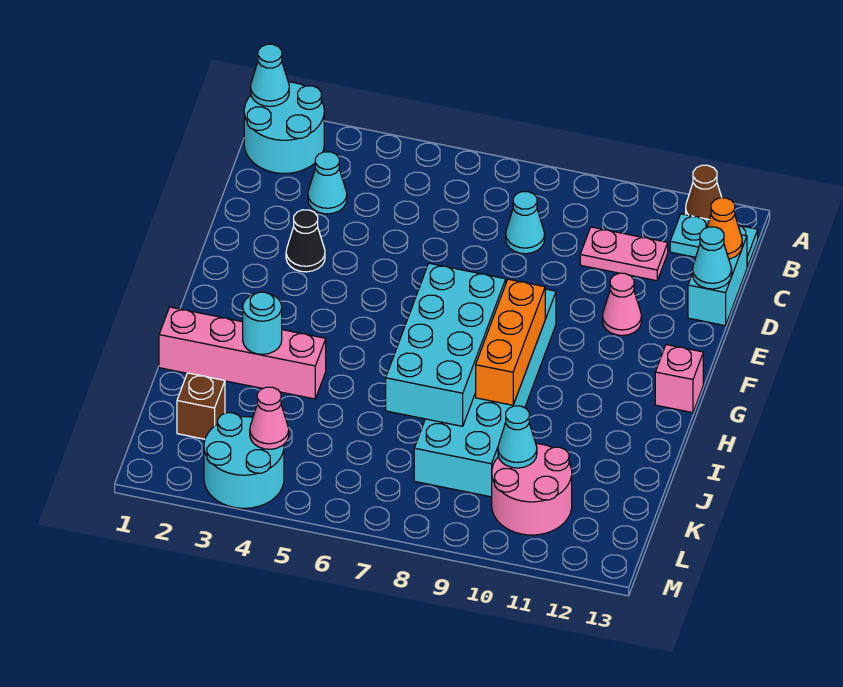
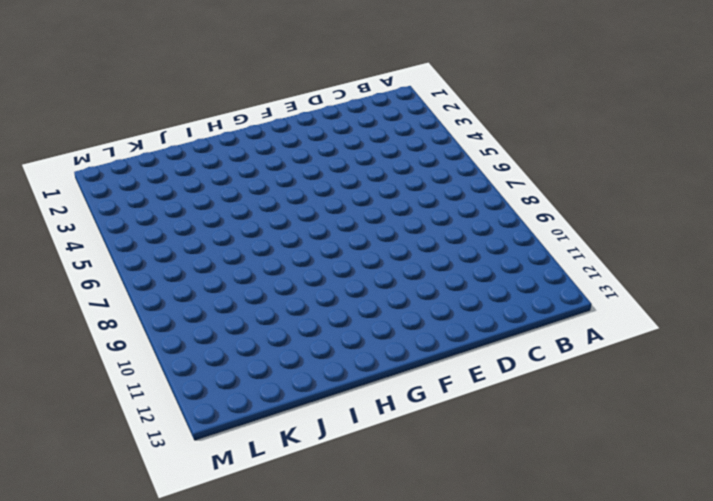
none -> cyan round brick A1:B2 level 1
none -> brown cone A12 level 1
none -> cyan plate B12:B13 level 1

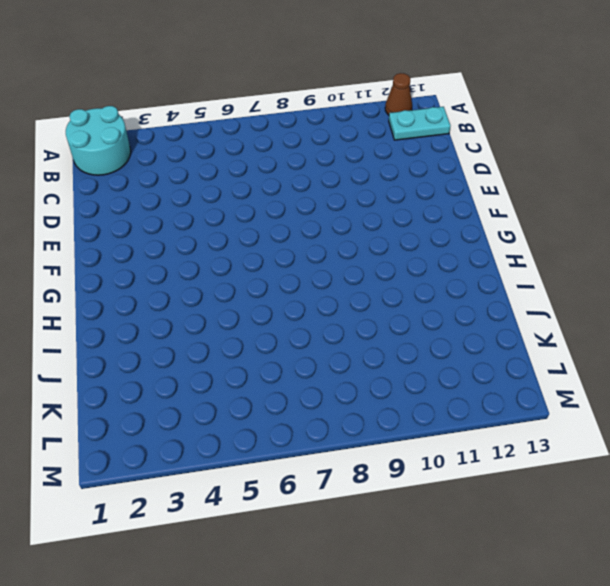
none -> cyan cone C3 level 1
none -> cyan cone C8 level 1
none -> pink plate C10:C11 level 1

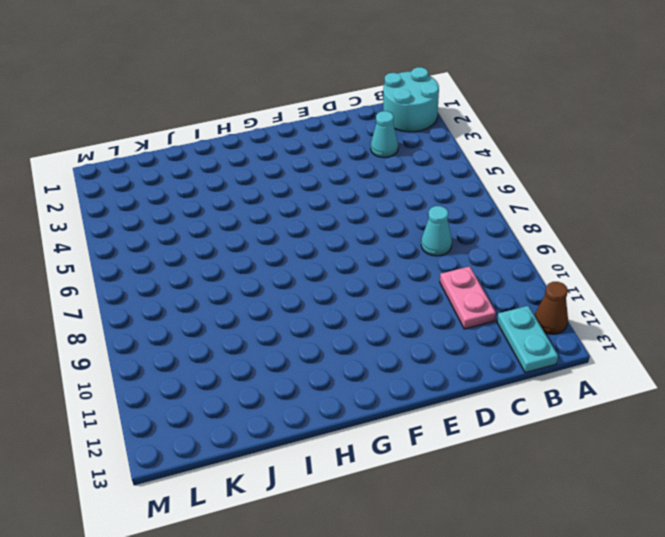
none -> cyan brick C13:D13 level 1
none -> black cone E3 level 1
none -> pink cone E11 level 1

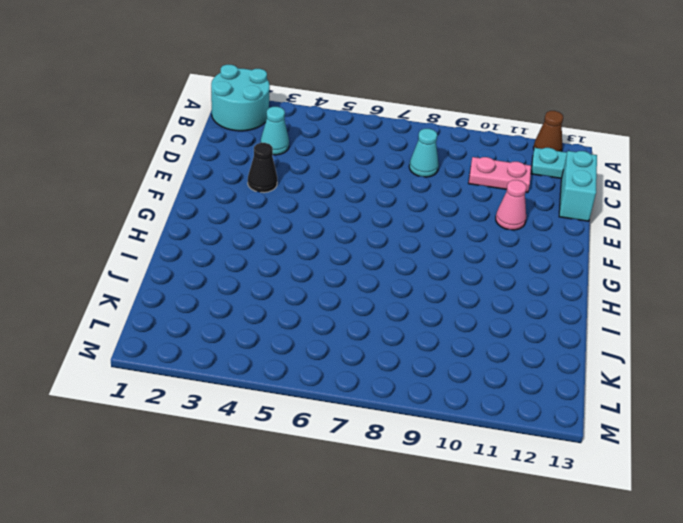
none -> cyan brick F8:K9 level 1
none -> pink brick G13 level 1
none -> pink brick I1:I4 level 1

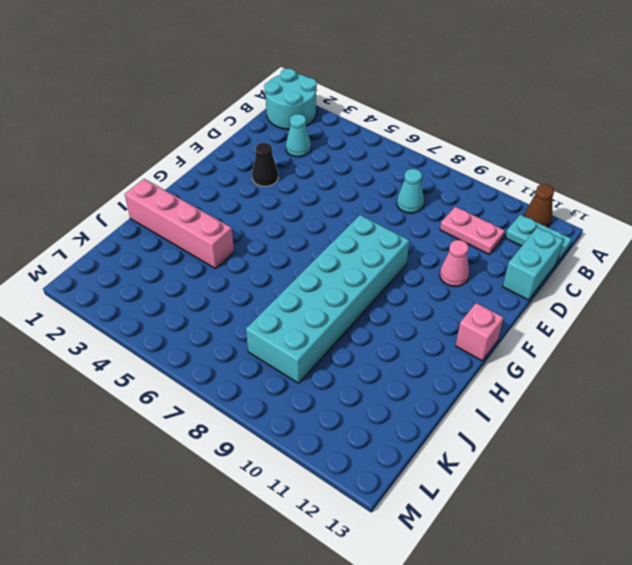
none -> brown brick K2 level 1
none -> pink round brick K10:L11 level 1
none -> cyan round brick L3:M4 level 1

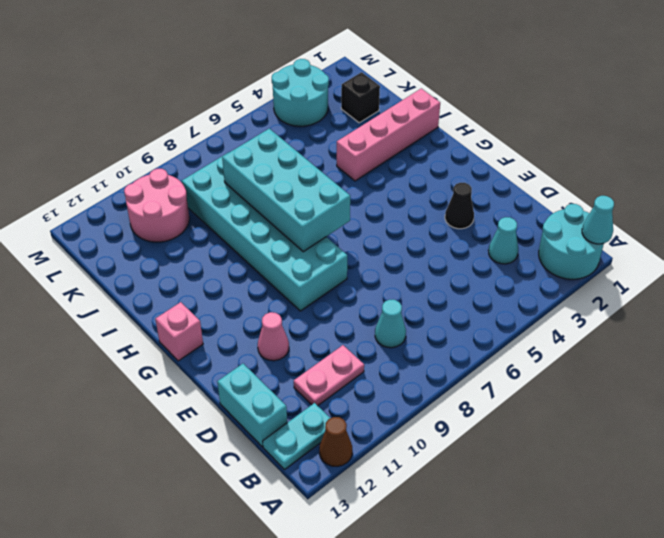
black brick K2 level 1 -> brown brick K2 level 1
none -> orange cone C13 level 2
none -> cyan cone D13 level 2
none -> orange brick G9:I9 level 2

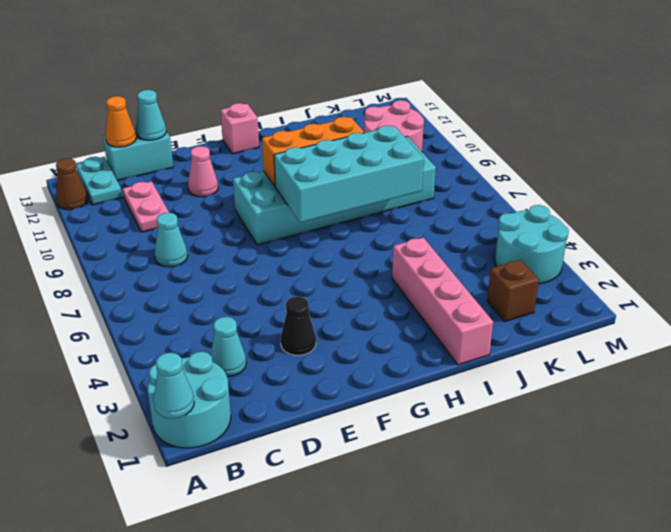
none -> cyan round brick I3 level 2
none -> cyan cone K10 level 2
none -> pink cone L4 level 2

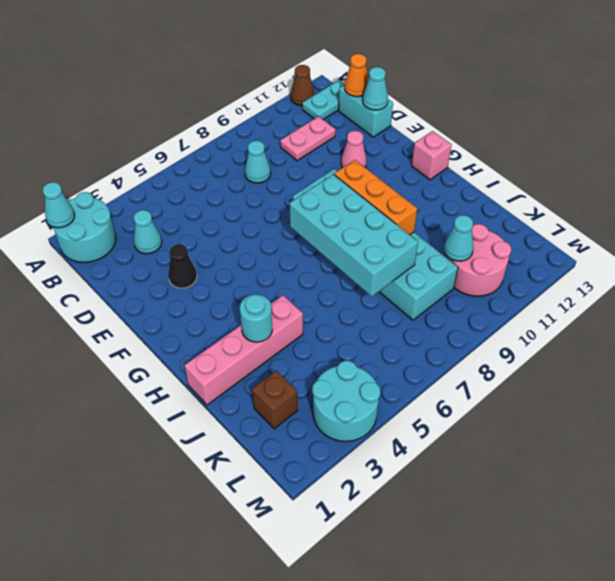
none -> pink cone L4 level 2

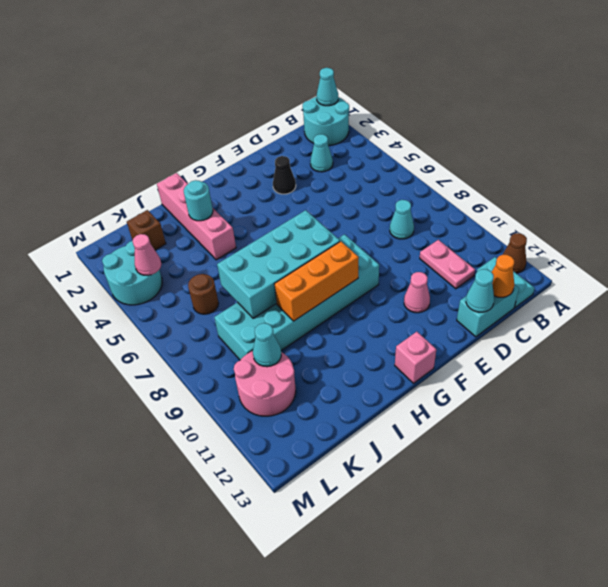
brown round brick K6 level 1 -> none

